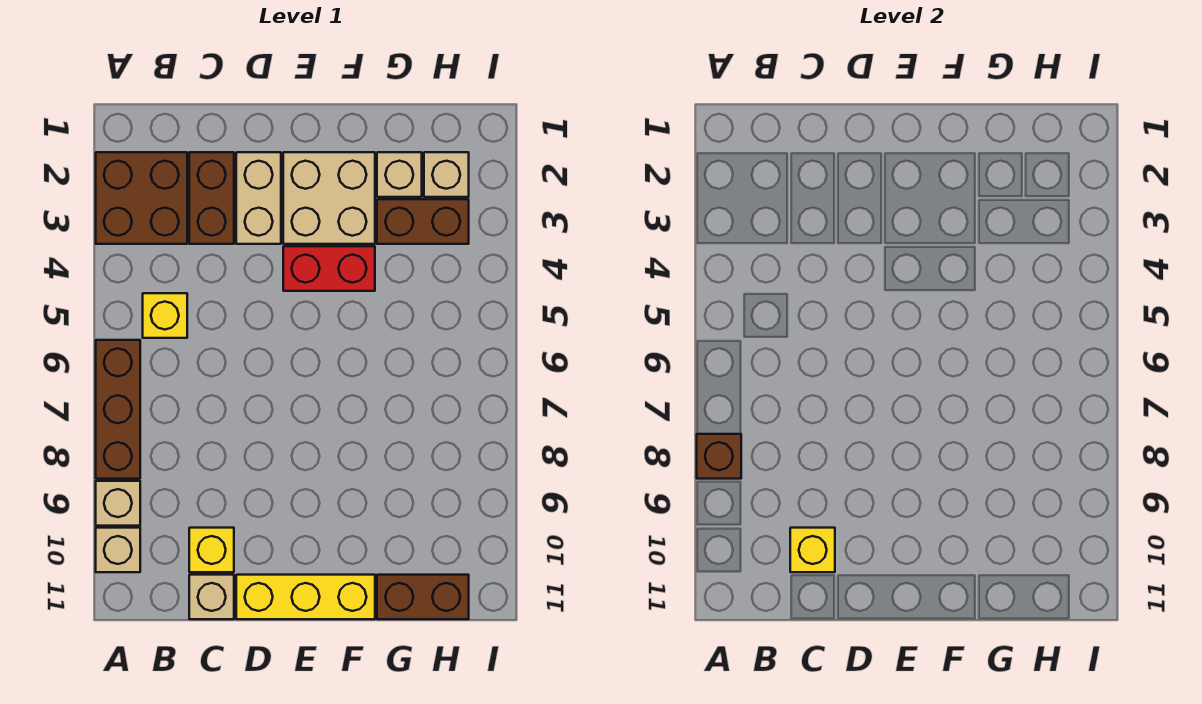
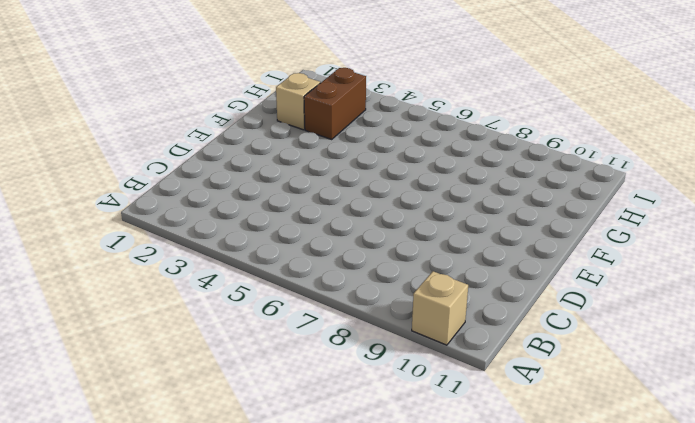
none -> brown brick A2:B3 level 1
none -> brown brick A6:A8 level 1
none -> tan brick A9 level 1

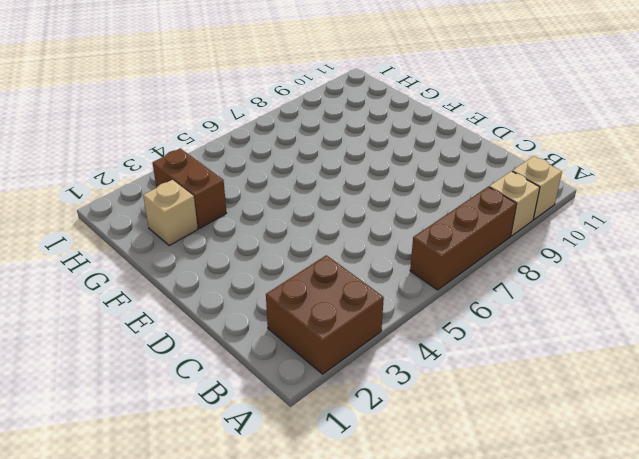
none -> yellow brick B5 level 1
none -> brown brick C2:C3 level 1
none -> yellow brick C10 level 1

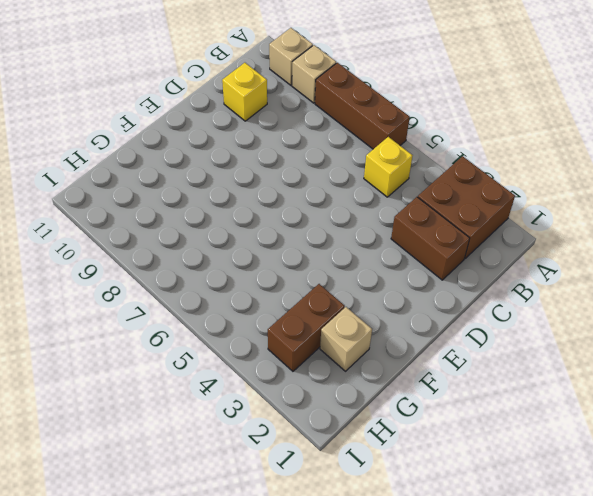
none -> tan brick C11 level 1
none -> tan brick D2:D3 level 1
none -> yellow brick D11:F11 level 1

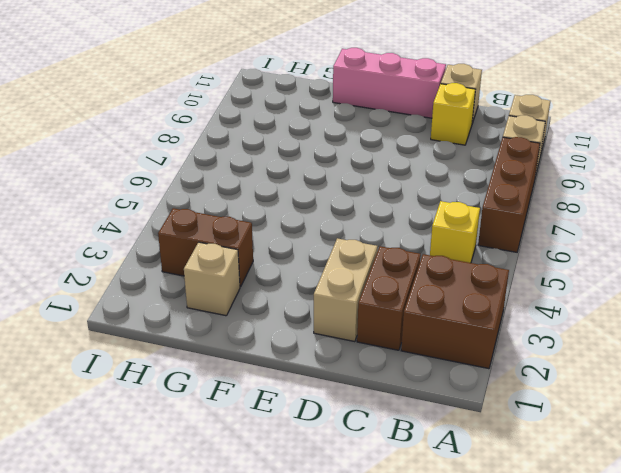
pink brick D11:F11 level 1 -> yellow brick D11:F11 level 1
none -> tan brick E2:F3 level 1
none -> red brick E4:F4 level 1
none -> brown brick G11:H11 level 1

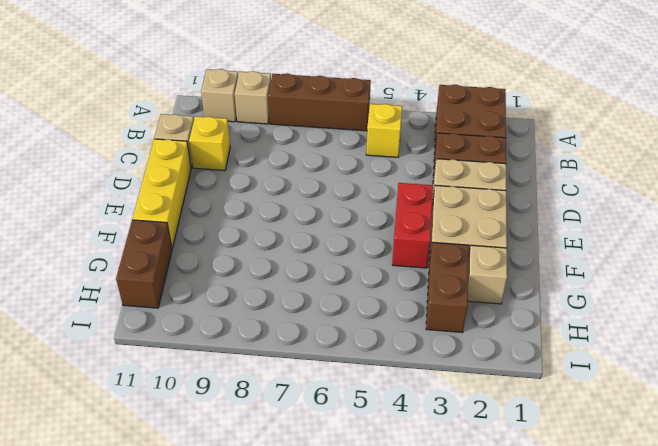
none -> tan brick H2 level 1
none -> brown brick A8 level 2
none -> yellow brick C10 level 2

